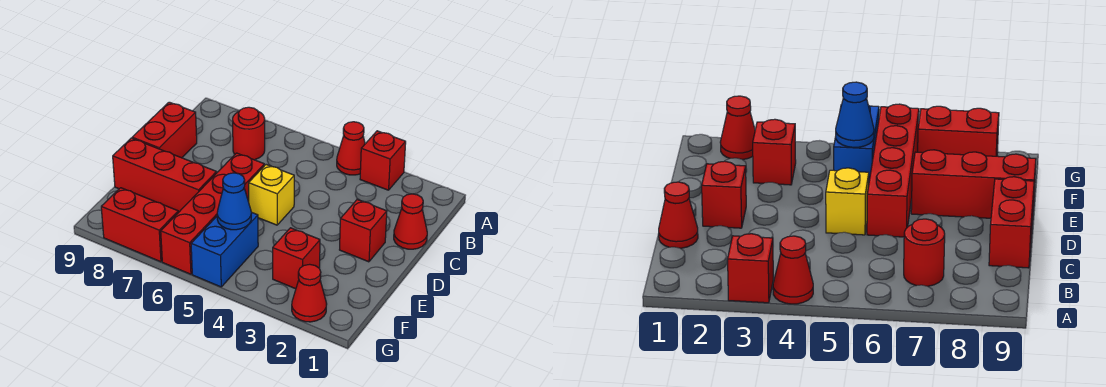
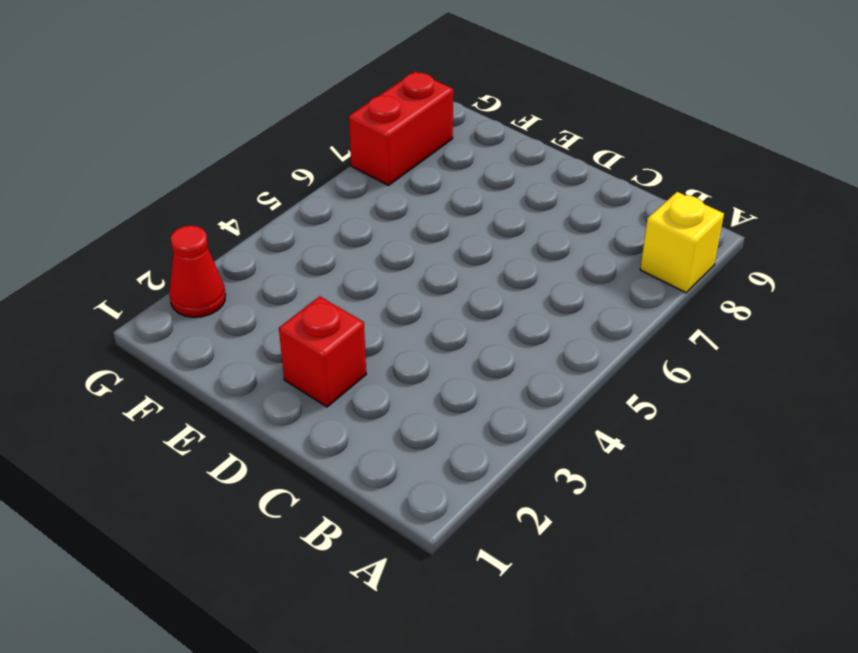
yellow brick A8 level 1 -> yellow brick D5 level 1
none -> red brick A3 level 1
none -> red cone A4 level 1
none -> red round brick B7 level 1

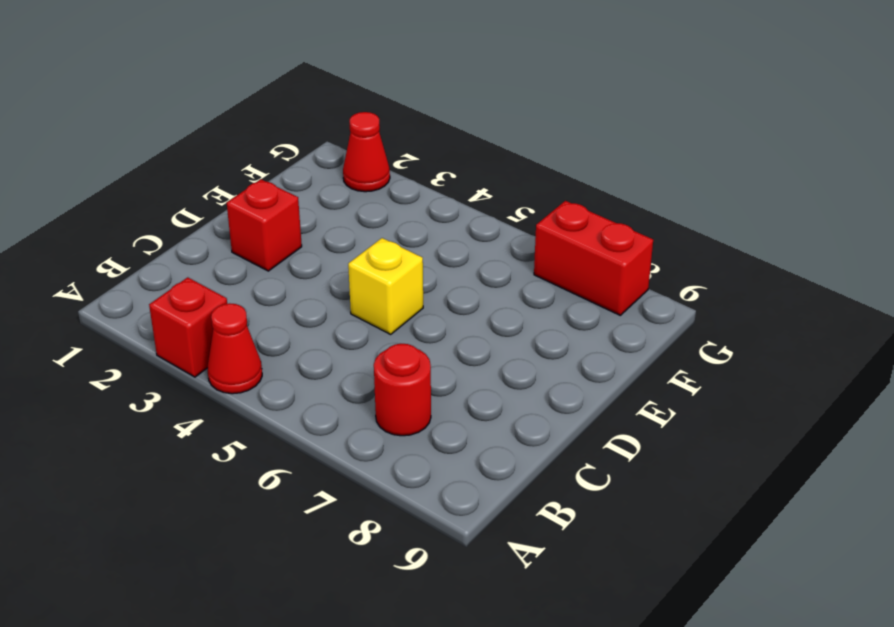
none -> red cone C1 level 1
none -> red brick C9:D9 level 1
none -> red brick D6:G6 level 1

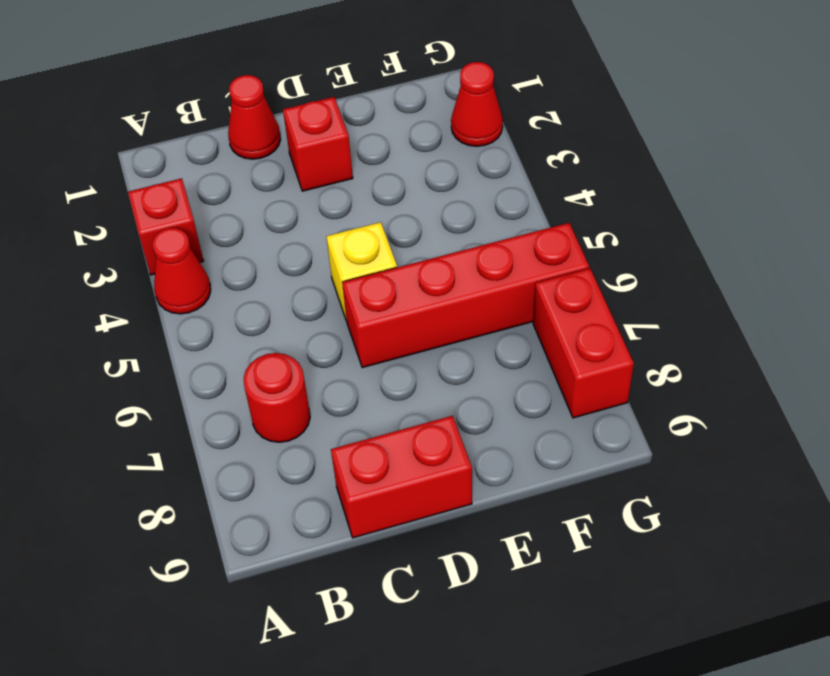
none -> red brick E7:E9 level 1
none -> red brick F3 level 1
none -> blue brick F5:G5 level 1

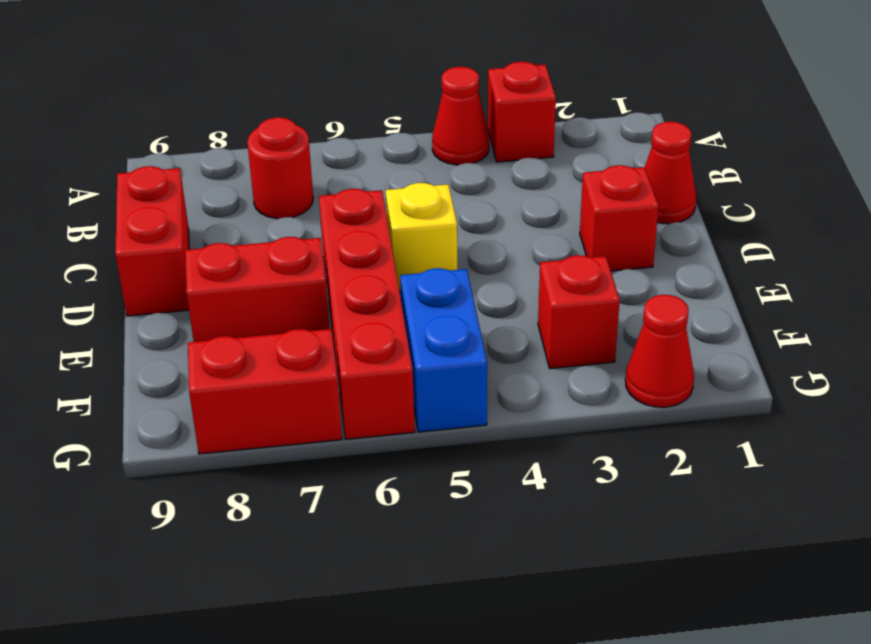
red brick E7:E8 level 1 -> red brick E7:E9 level 1
none -> blue cone F5 level 2

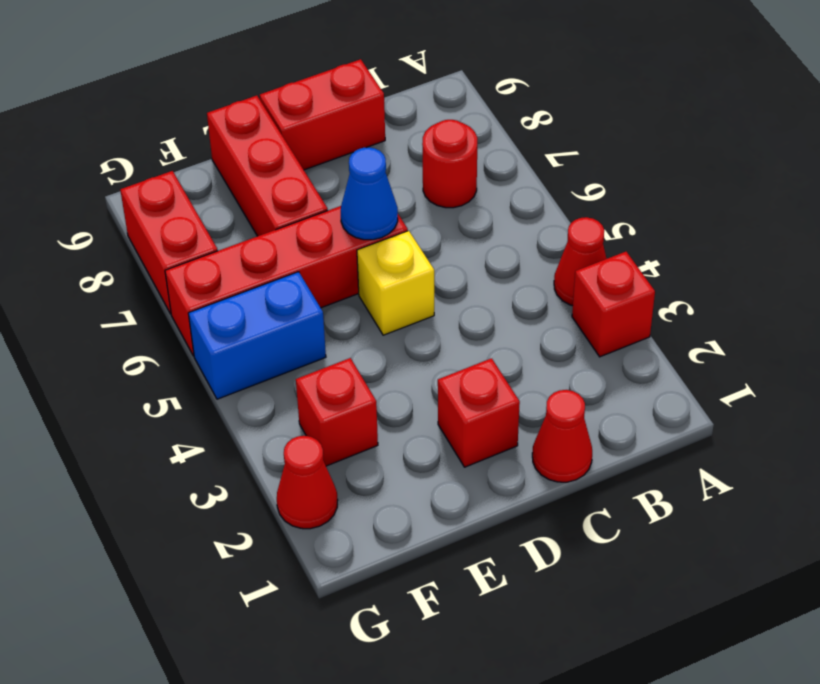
blue cone D6 level 2 -> blue cone F5 level 2

